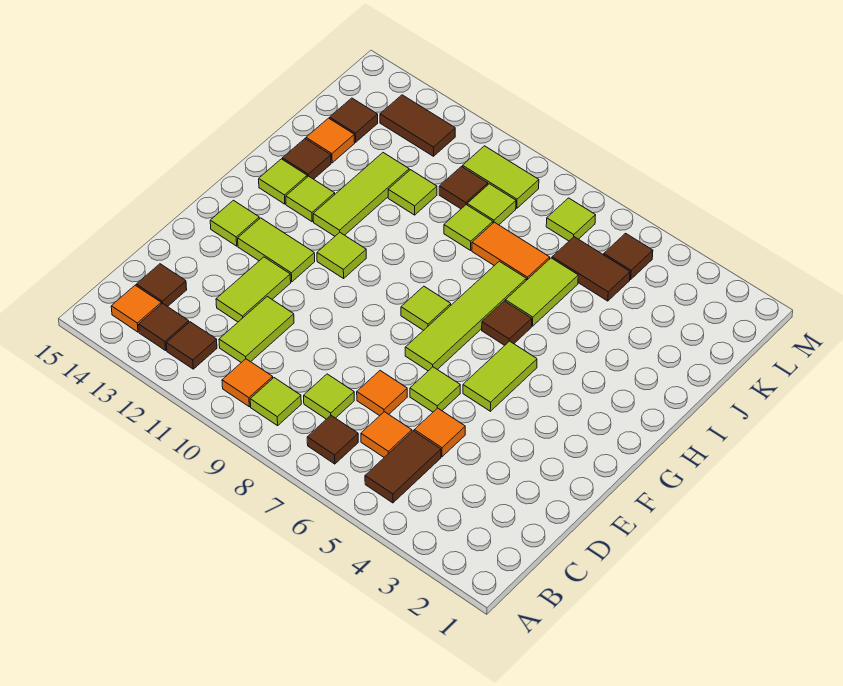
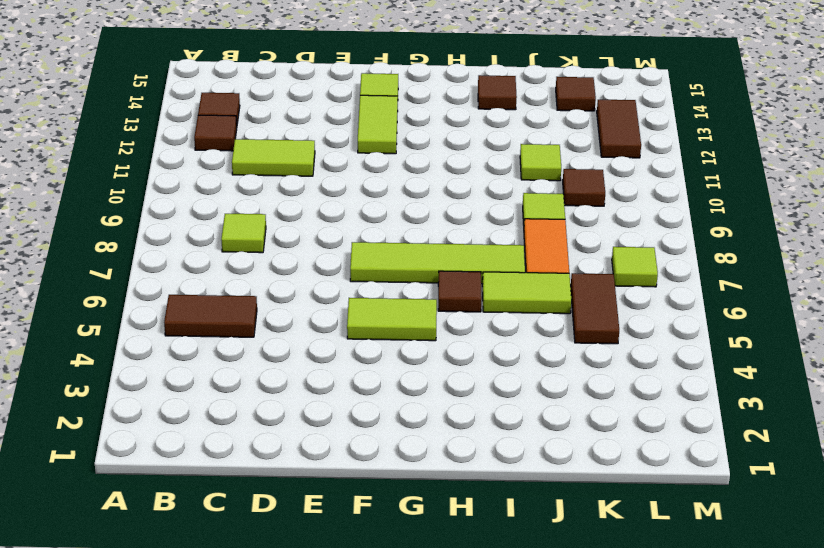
none -> brown tile B7 level 1
none -> lime tile B9 level 1
none -> orange tile B10 level 1
none -> orange tile B14 level 1

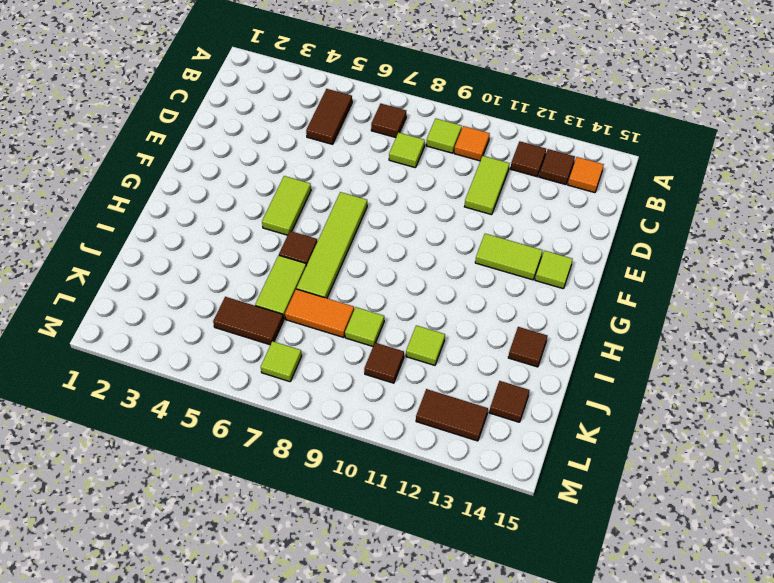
none -> orange tile C6 level 1
none -> brown tile C14 level 1
none -> orange tile D5 level 1
none -> orange tile D7 level 1

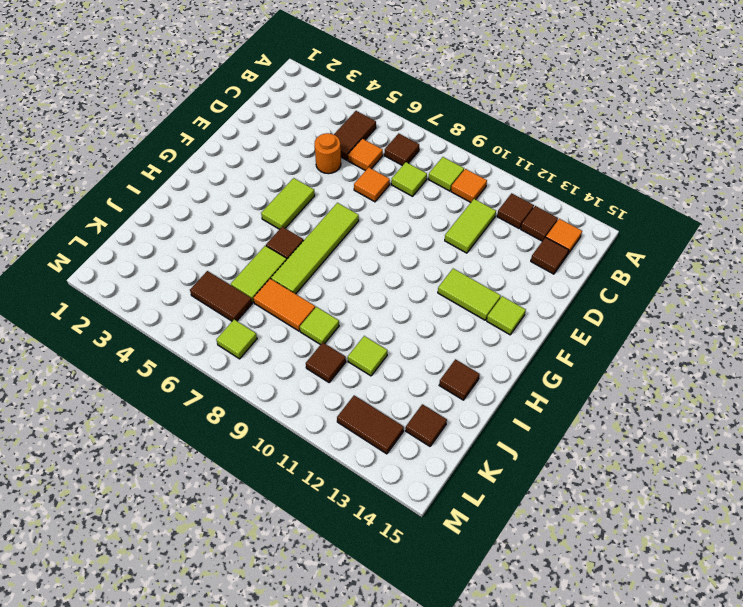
orange round brick D5 level 1 -> orange tile D5 level 1
none -> lime tile D12:E12 level 1
none -> lime tile E6 level 1
none -> lime tile G8 level 1
none -> lime tile G11 level 1

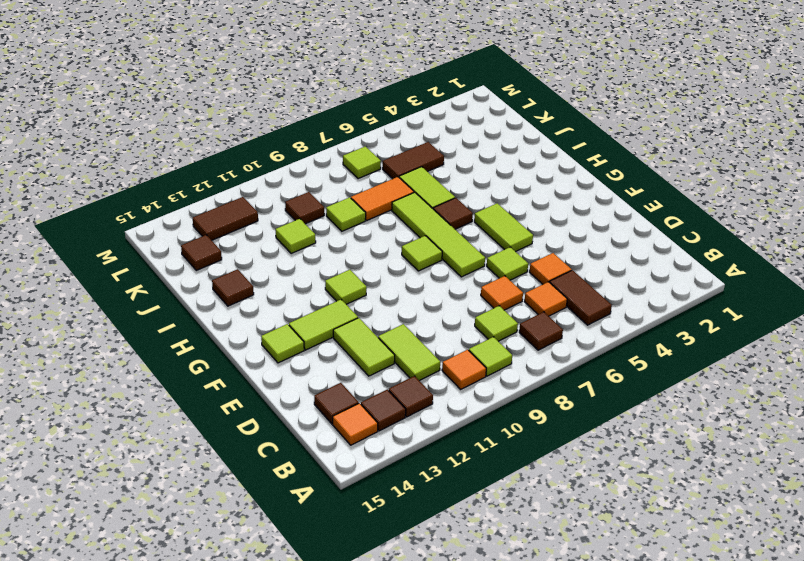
none -> lime tile H12:J12 level 1
none -> lime tile H13 level 1
none -> lime tile H14 level 1
none -> orange tile J14 level 1

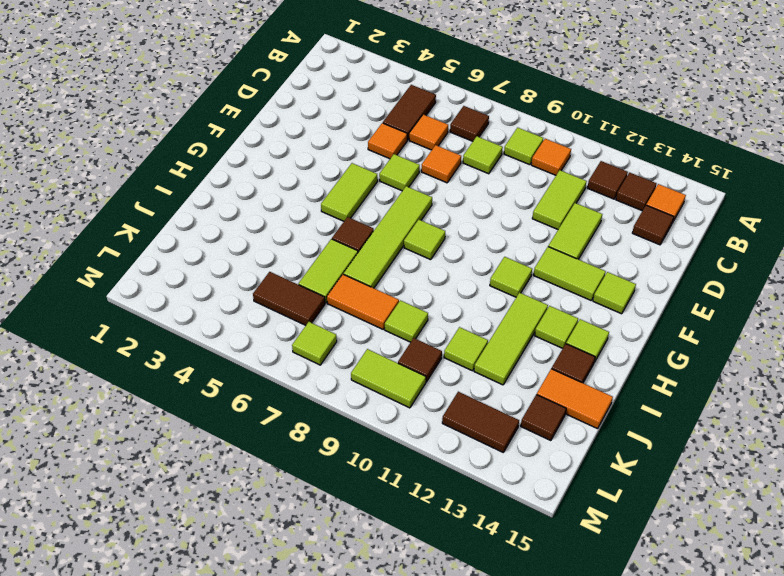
orange tile J14:J15 level 1 -> orange tile J14 level 1
none -> lime tile K9 level 1
none -> brown tile L5 level 1

